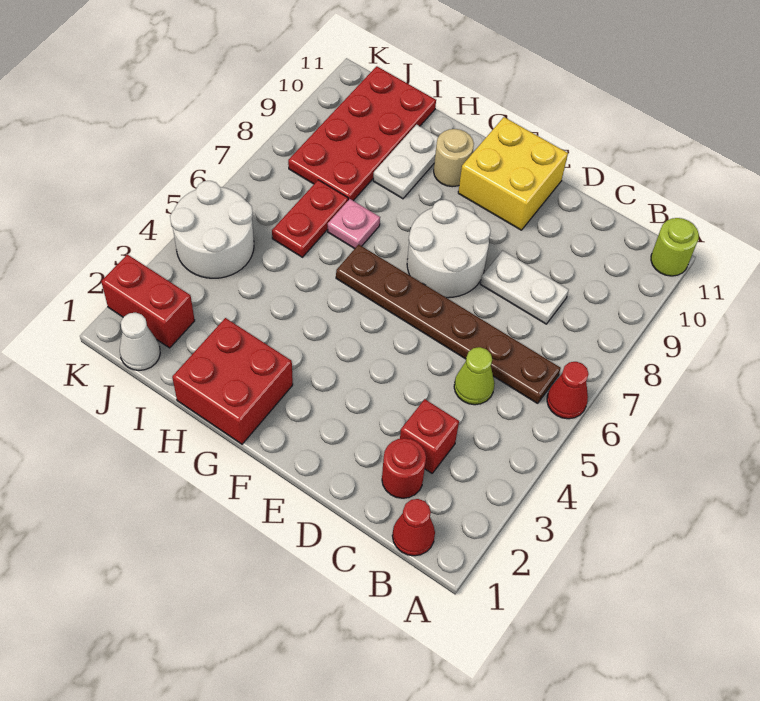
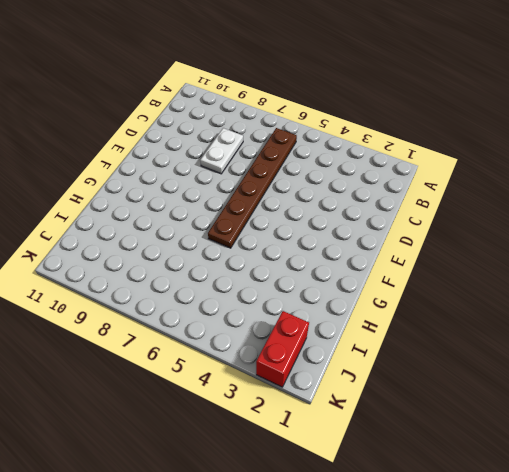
none -> red cone A6 level 1
none -> lime round brick A11 level 1
none -> red cone B1 level 1

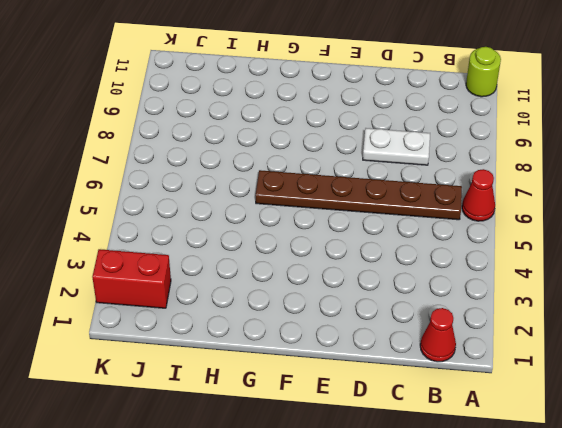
none -> red round brick C2 level 1
none -> red brick C3 level 1
none -> lime cone C5 level 1

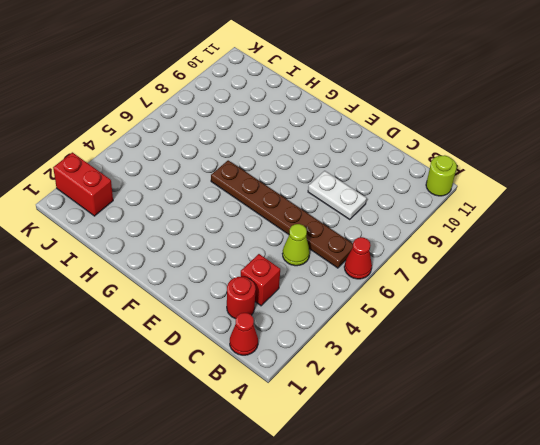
none -> white round brick E7:F8 level 1
none -> yellow brick E10:F11 level 1
none -> red brick G1:H2 level 1

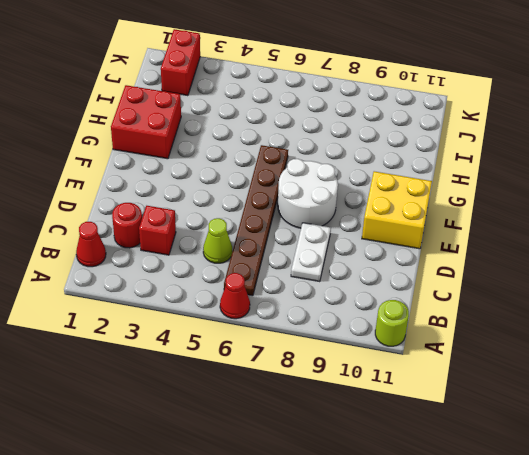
none -> tan round brick G10 level 1
none -> pink plate H7 level 1
none -> white plate H9:H10 level 1

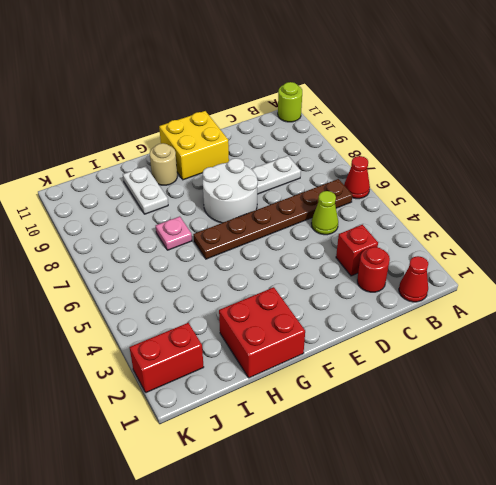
none -> red plate I6:I7 level 1
none -> red plate I8:J11 level 1
none -> white cone J1 level 1

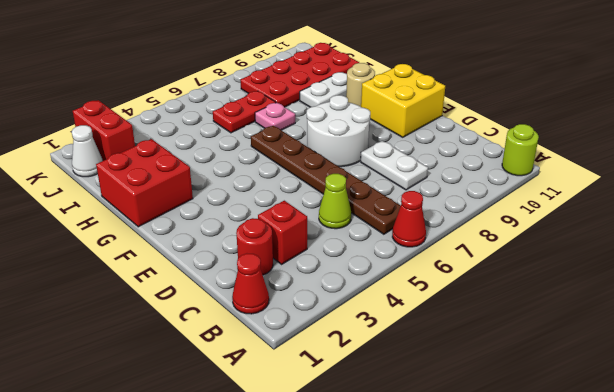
none -> white round brick J4:K5 level 1

